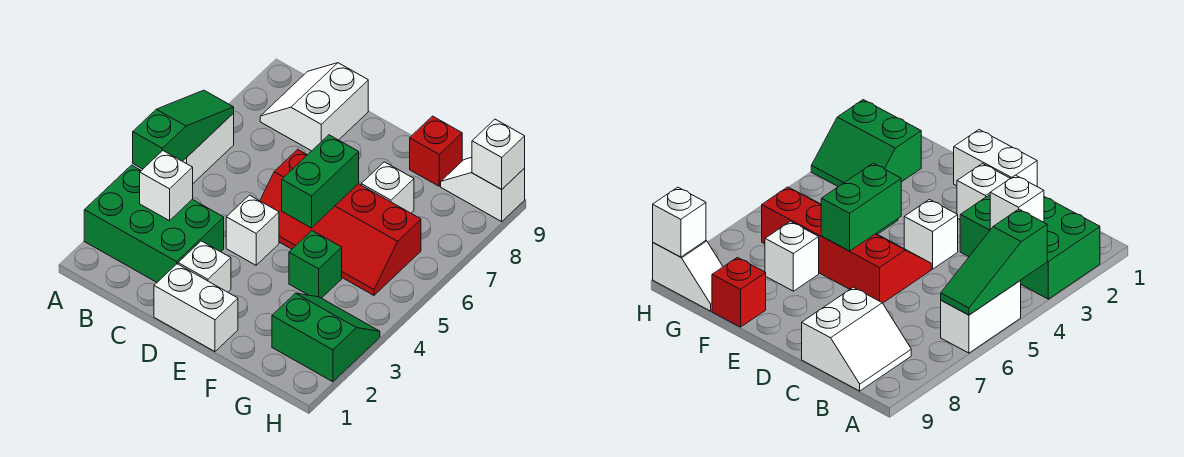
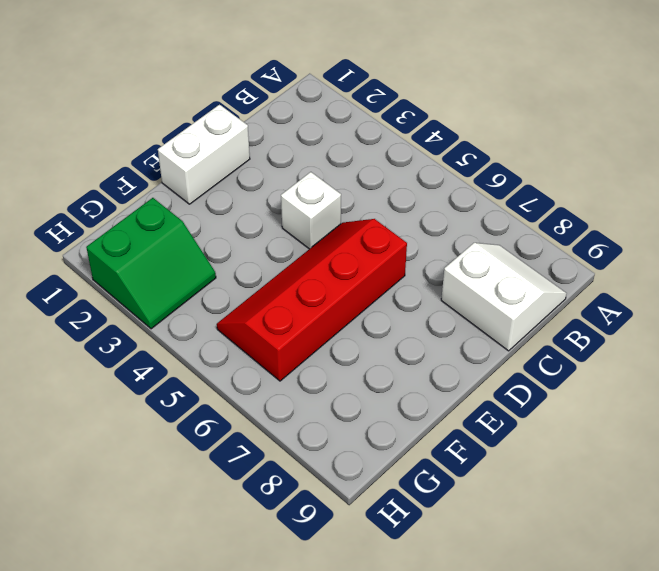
none -> green brick A2:C3 level 1
none -> white brick A5:A6 level 1
none -> white brick D2 level 1

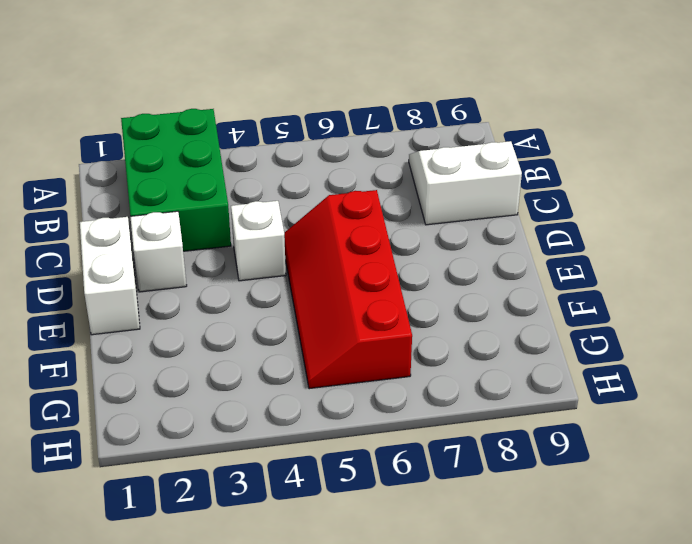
none -> white brick A5:A6 level 1
none -> green brick F4 level 1
none -> white brick F7 level 1

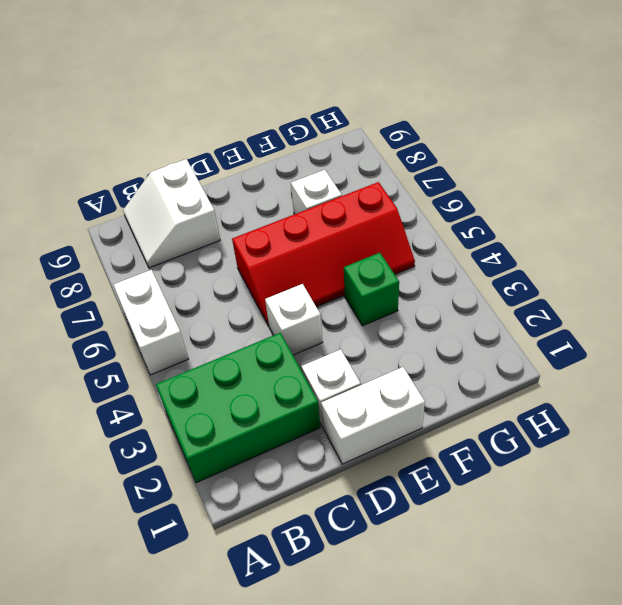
none -> red brick F9 level 1
none -> green slope G2:H3 level 1 top 2
none -> white slope G9:H9 level 1 top H

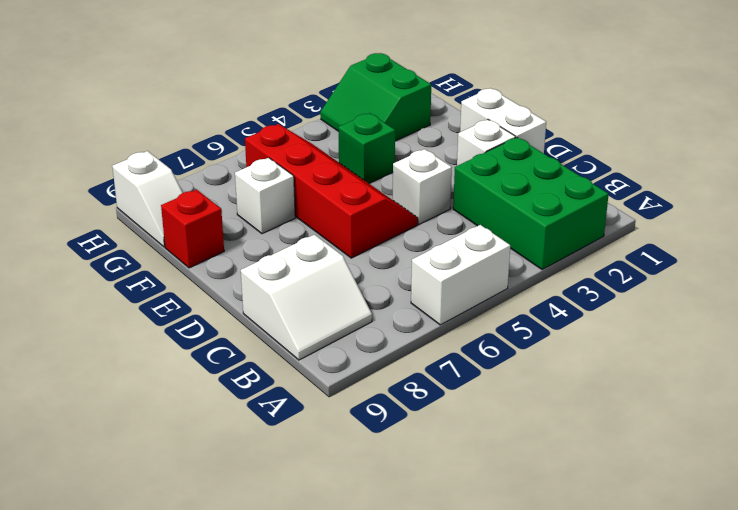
none -> green slope A4:A6 level 2 top 4
none -> white brick B3 level 2
none -> green brick E5:E6 level 2

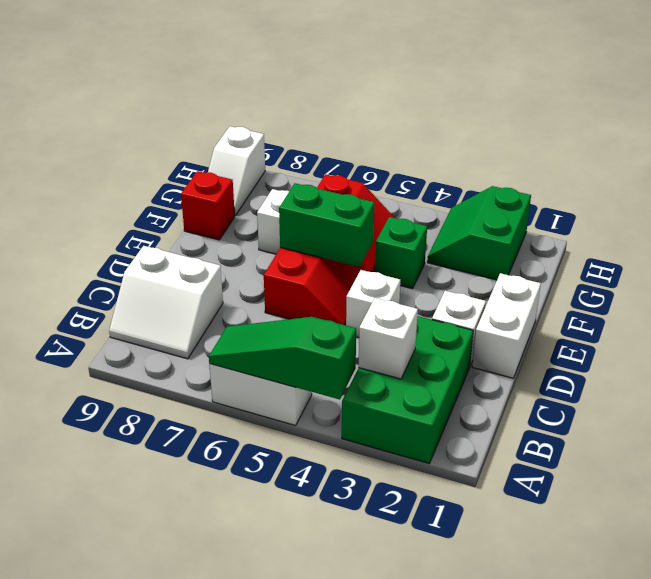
none -> white brick H9 level 2

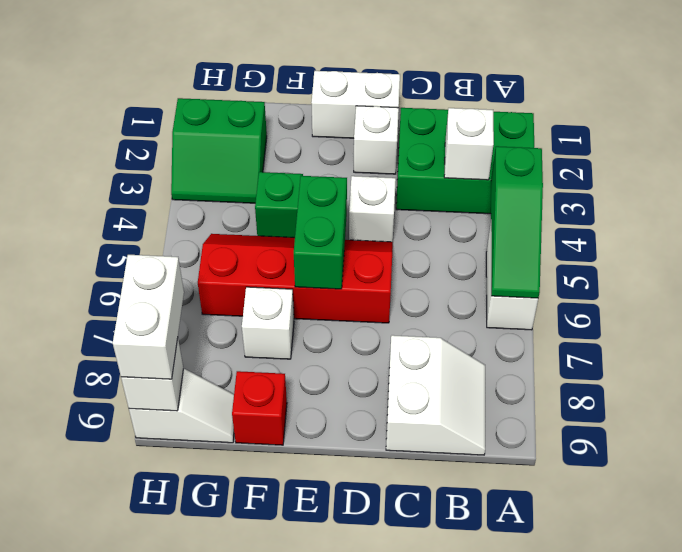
white brick H8:H9 level 3 -> none

